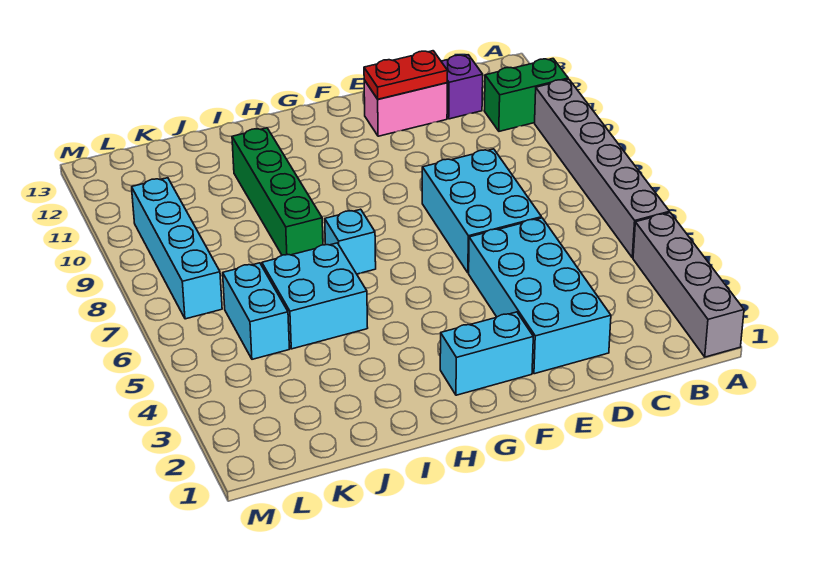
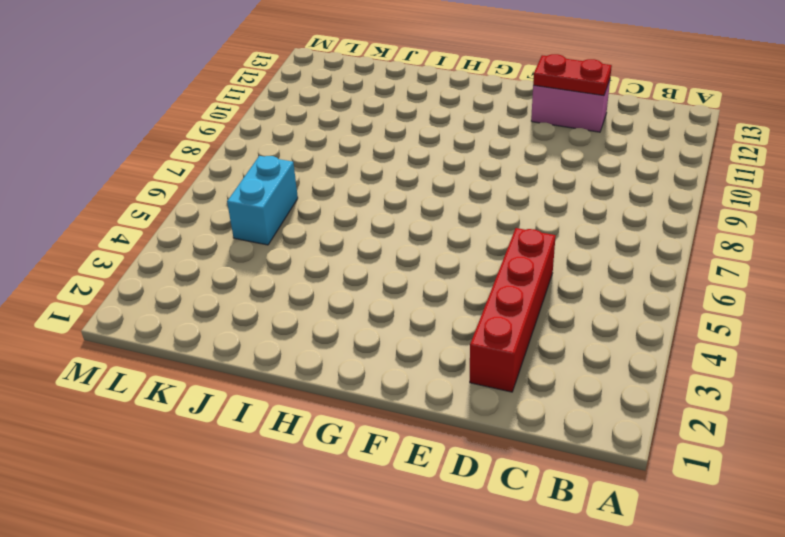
red brick D2:D5 level 1 -> cyan brick D2:E5 level 1
none -> grey brick A1:A4 level 1
none -> grey brick A5:A10 level 1
none -> green brick A11:B11 level 1

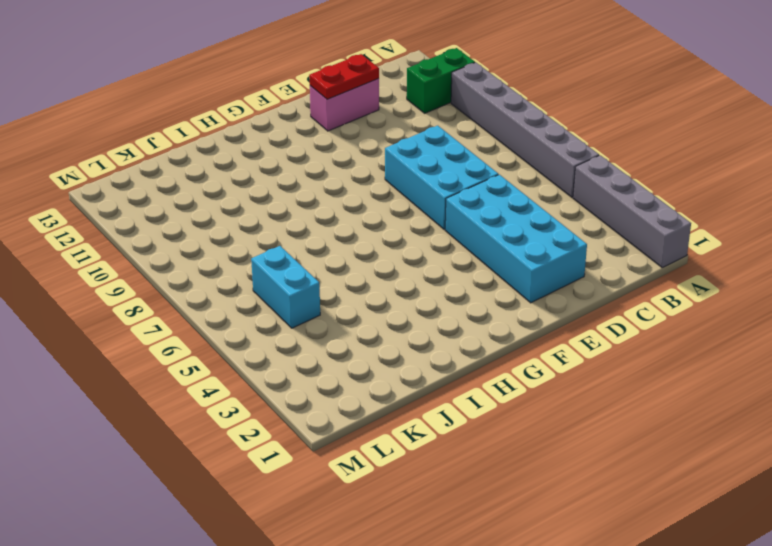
none -> purple brick C12 level 1
none -> cyan brick F2:G2 level 1
none -> cyan brick H7 level 1

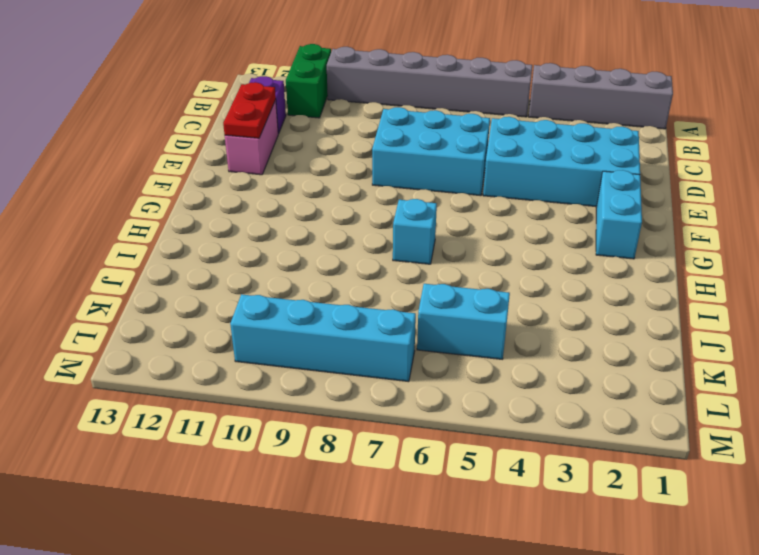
none -> cyan brick I5:J6 level 1
none -> green brick I8:I11 level 1

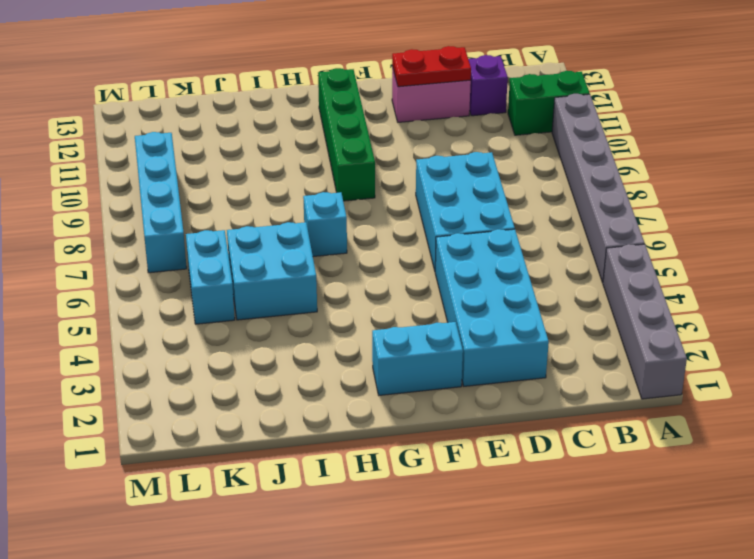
green brick G9:G12 level 1 -> green brick I8:I11 level 1

